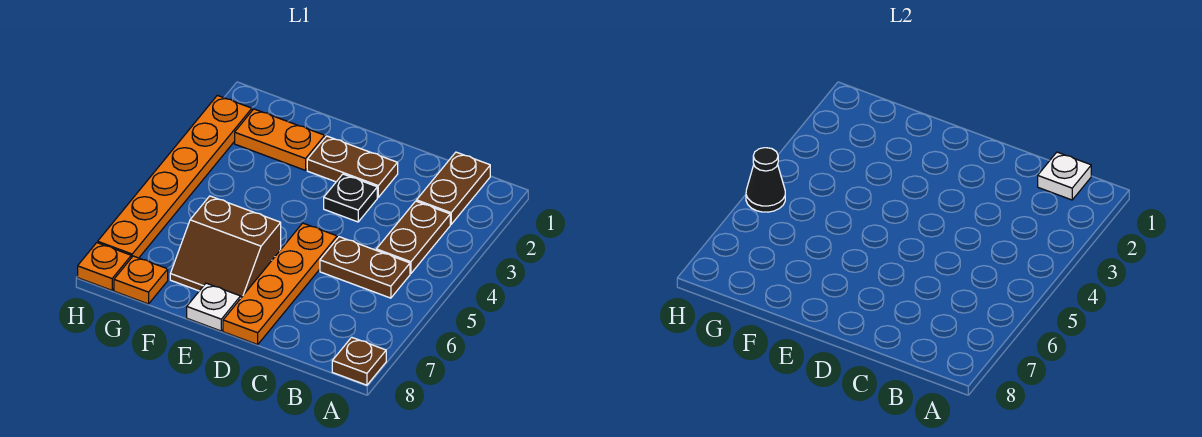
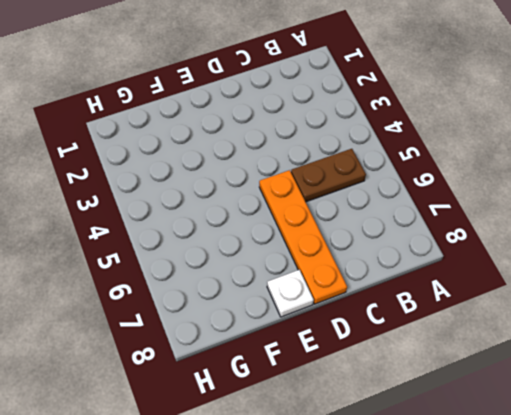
none -> brown plate A8 level 1
none -> brown plate B1:B2 level 1
none -> brown plate B3:B4 level 1

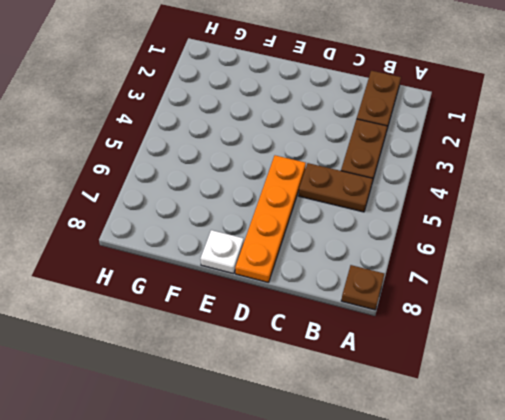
none -> brown plate D2:E2 level 1
none -> black plate D3 level 1
none -> brown slope E6:F7 level 1 top 6

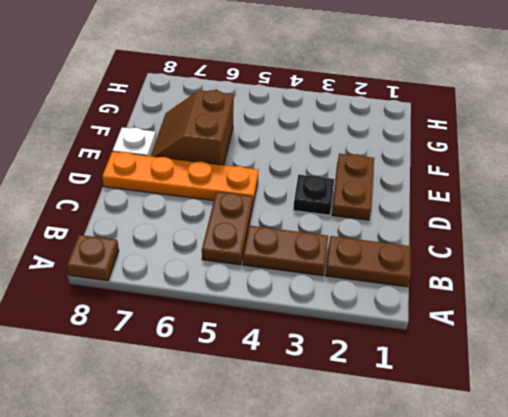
none -> orange plate F2:G2 level 1
none -> orange plate G8 level 1
none -> orange plate H2:H7 level 1

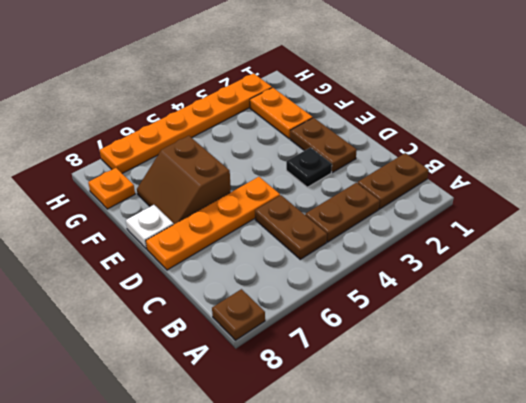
none -> orange plate H8 level 1
none -> white plate B1 level 2
none -> black cone H5 level 2

